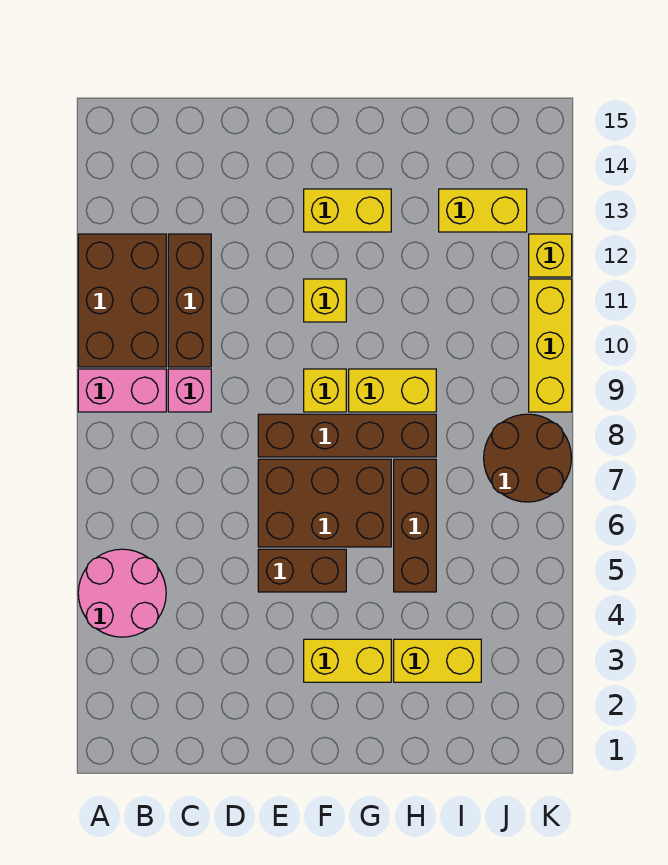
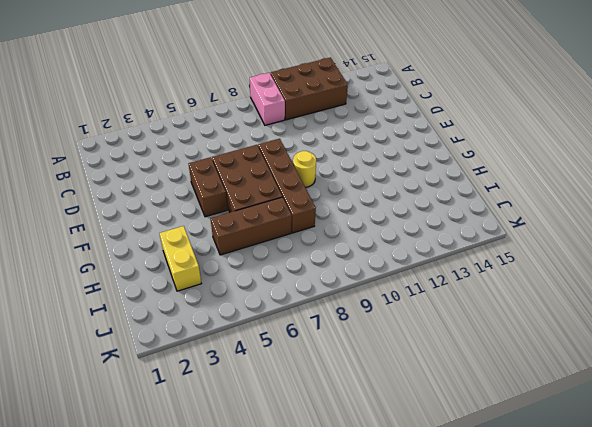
yellow round brick F9 level 1 -> yellow brick F9 level 1
none -> pink round brick A4:B5 level 1
none -> pink brick C9 level 1
none -> brown brick C10:C12 level 1

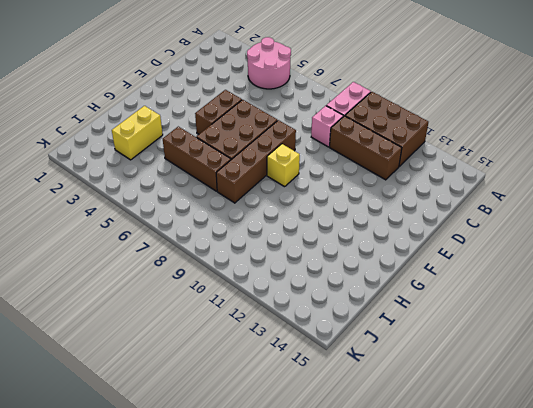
none -> yellow brick F3:G3 level 1
none -> yellow brick F11 level 1
none -> yellow brick F13:G13 level 1

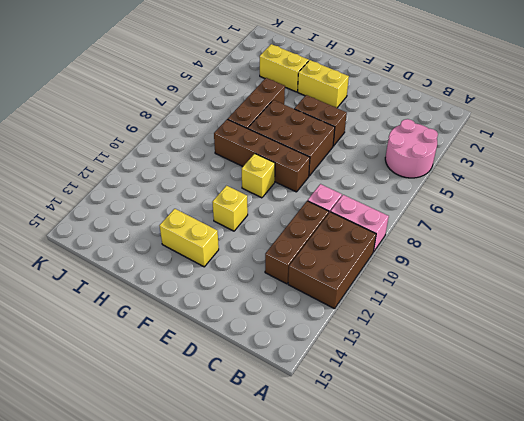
none -> yellow brick G9:H9 level 1
none -> yellow brick I13:J13 level 1
none -> brown round brick J7:K8 level 1

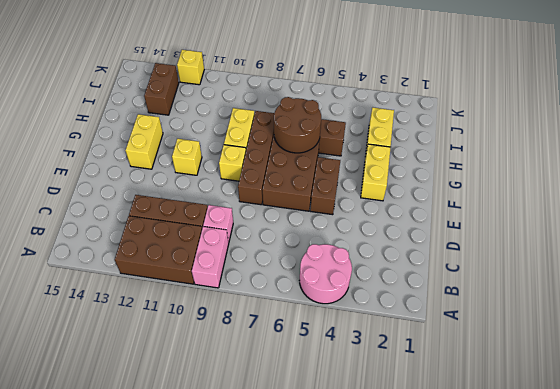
brown round brick G6:H7 level 2 -> brown round brick J7:K8 level 1
brown brick I13:J13 level 1 -> yellow brick I13:J13 level 1
none -> yellow brick K9:K11 level 1

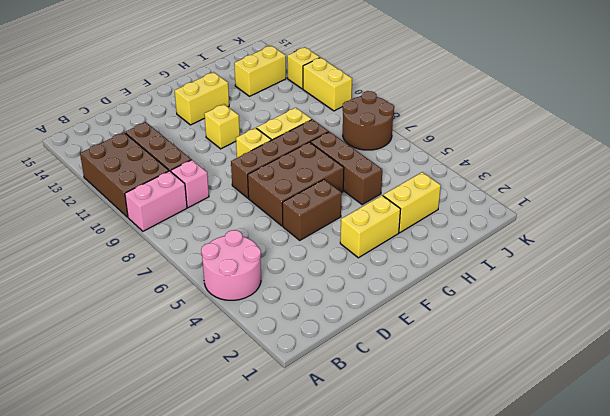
yellow brick K10:K11 level 1 -> yellow brick K9:K11 level 1

